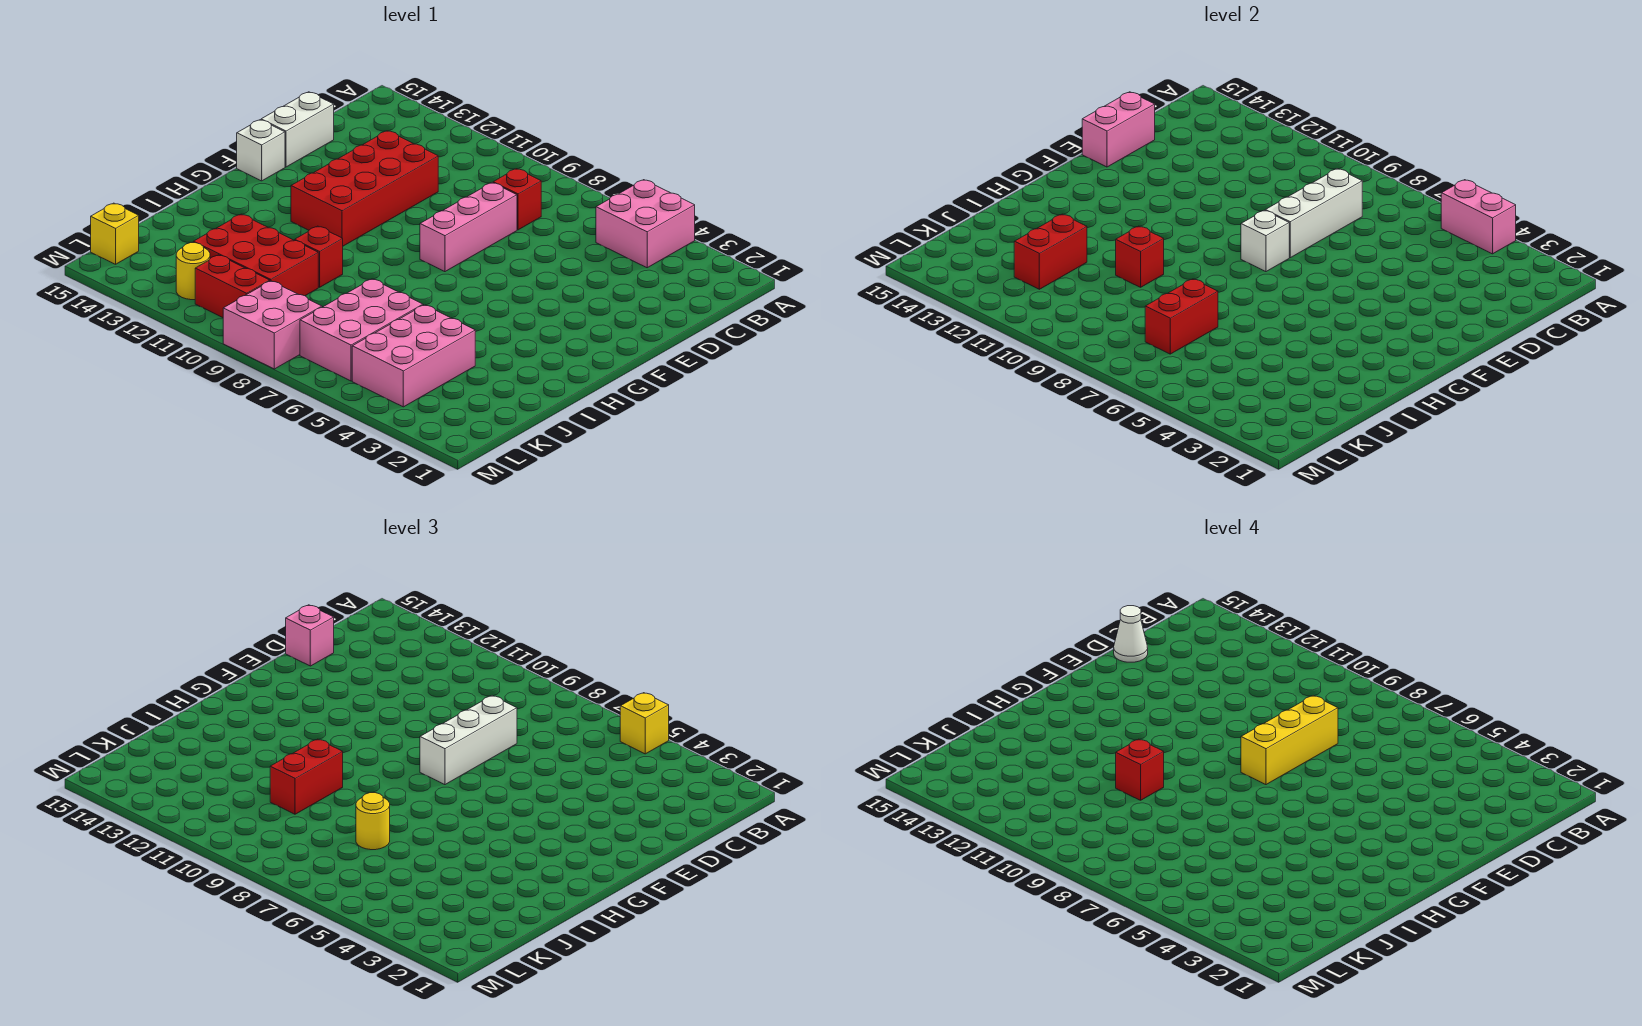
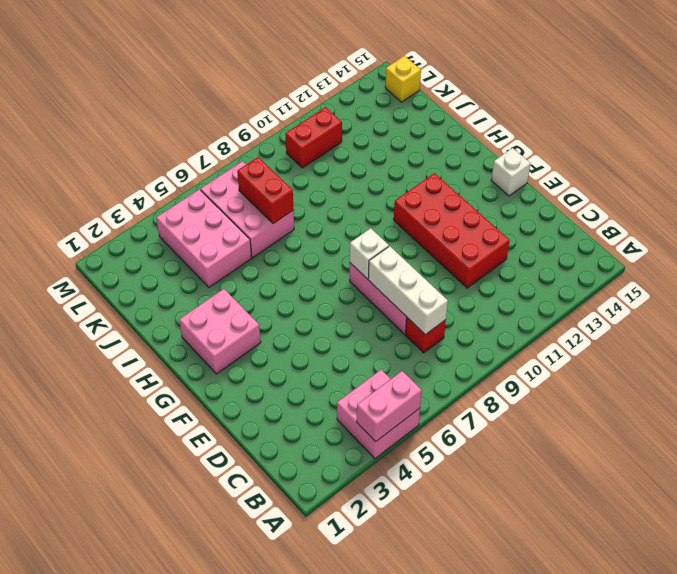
pink brick G2:H3 level 1 -> pink brick L8:M9 level 1
none -> white brick D15:E15 level 1
none -> red brick I10 level 1
none -> red brick J10:K12 level 1

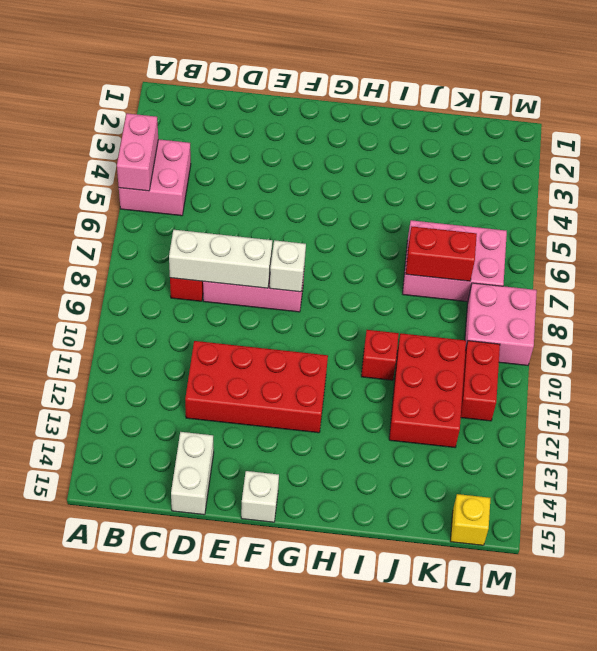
white brick D14:D15 level 1 -> white brick D15:E15 level 1
none -> pink brick J4:L5 level 1
none -> yellow round brick L12 level 1
none -> pink brick D15:E15 level 2

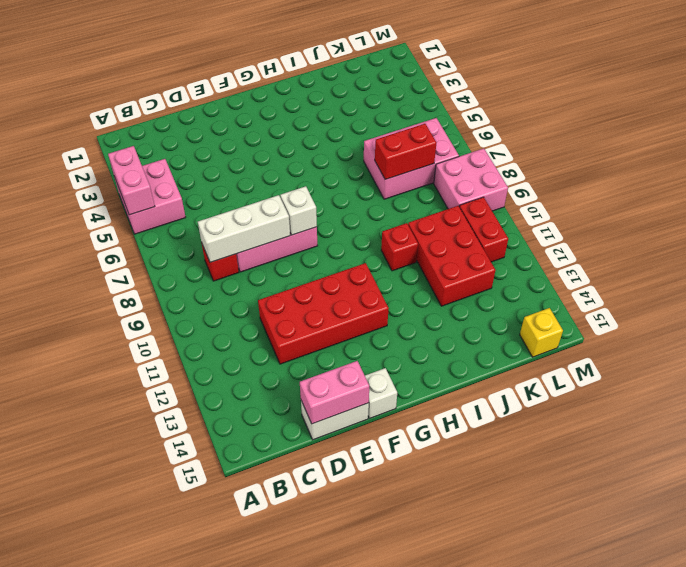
none -> pink brick J4:L5 level 1
none -> yellow round brick L12 level 1
none -> red brick I10 level 2

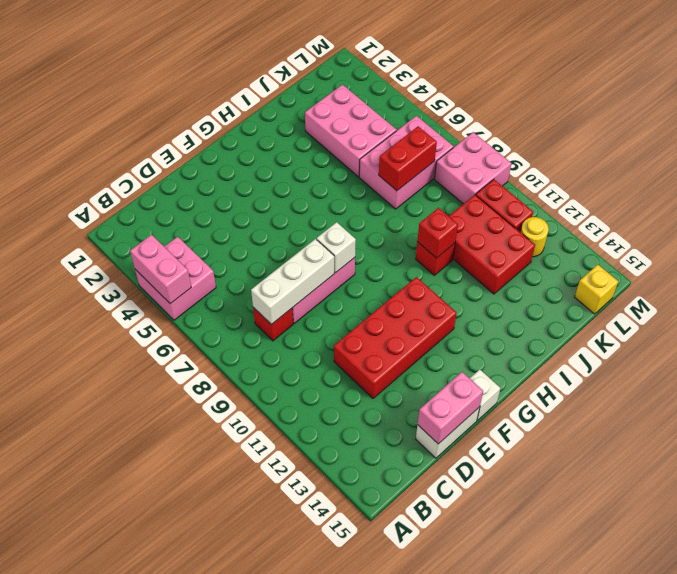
pink brick J3:K5 level 1 -> pink brick J4:L5 level 1
none -> red brick J12:K12 level 2
none -> yellow brick A5 level 3
none -> white brick D8:F8 level 3

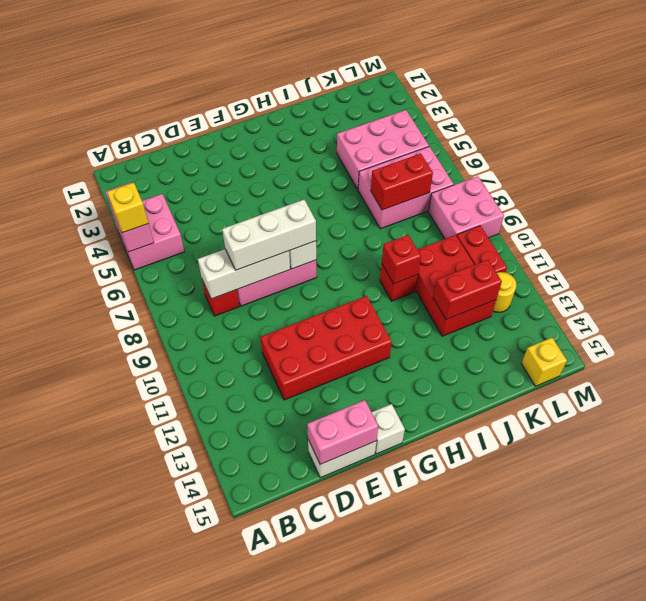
none -> pink brick D15 level 3
none -> red brick I10:J10 level 3
none -> yellow round brick J7 level 3

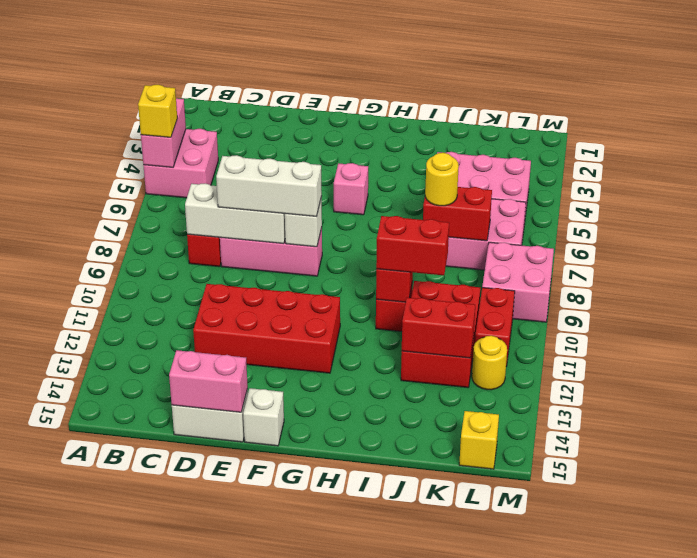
pink brick G5 level 1 -> pink brick D15 level 3
none -> yellow brick D8:F8 level 4
none -> white cone D15 level 4
none -> red brick I10 level 4

